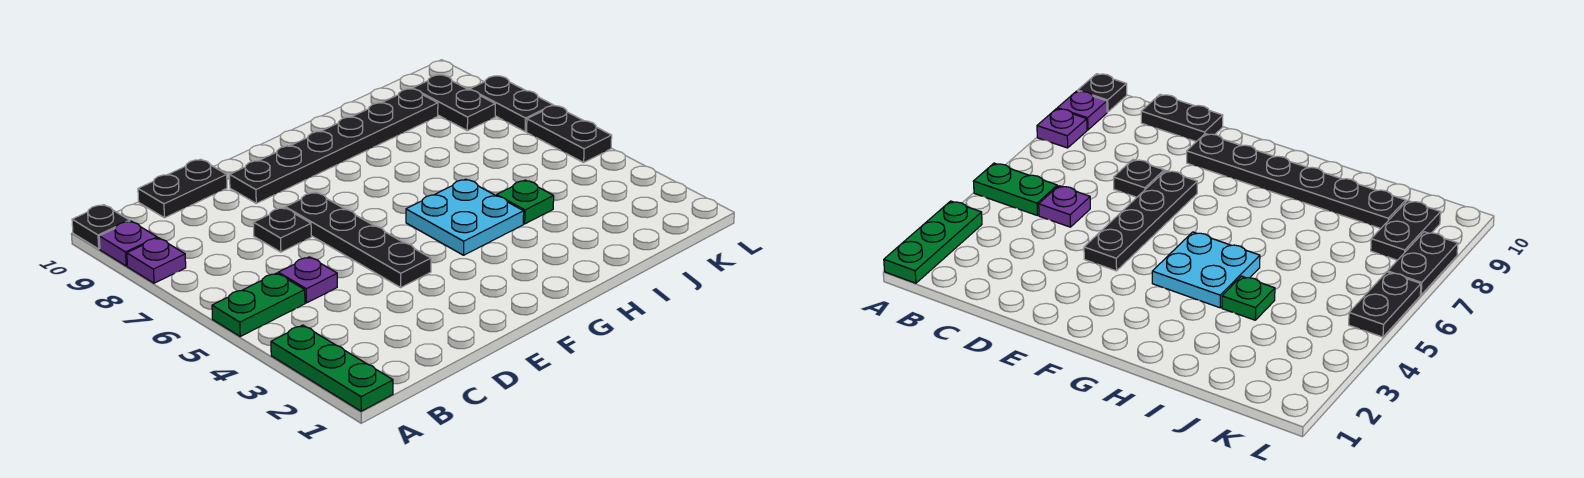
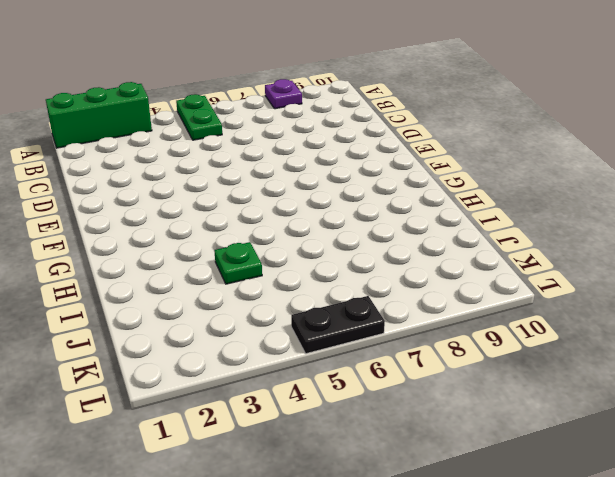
green brick A1:A3 level 1 -> green plate A1:A3 level 1
none -> purple plate A9 level 1
none -> black plate A10 level 1
none -> purple plate C5 level 1

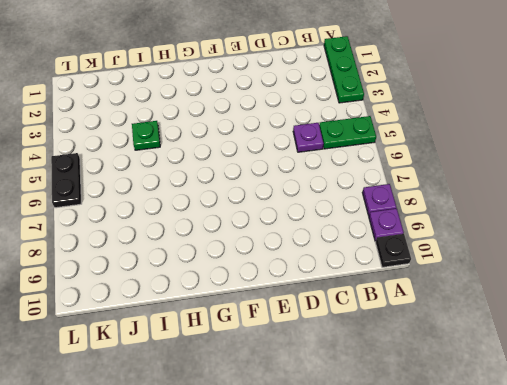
none -> black plate C10:D10 level 1
none -> black plate D7 level 1
none -> black plate E4:E7 level 1

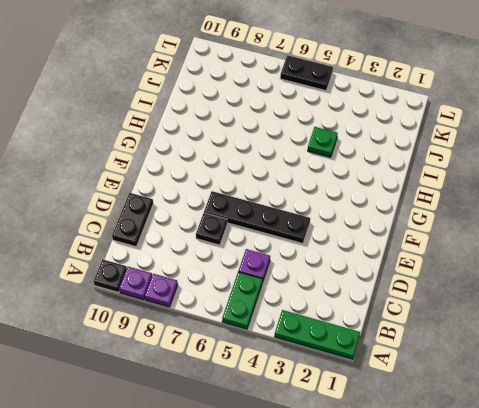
none -> black plate E9:J9 level 1
none -> cyan plate G4:H5 level 1
none -> black plate K8:K9 level 1

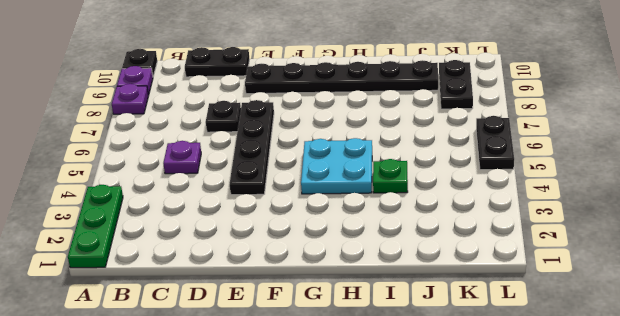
none -> green plate A5:B5 level 1
none -> black plate L7:L8 level 1

